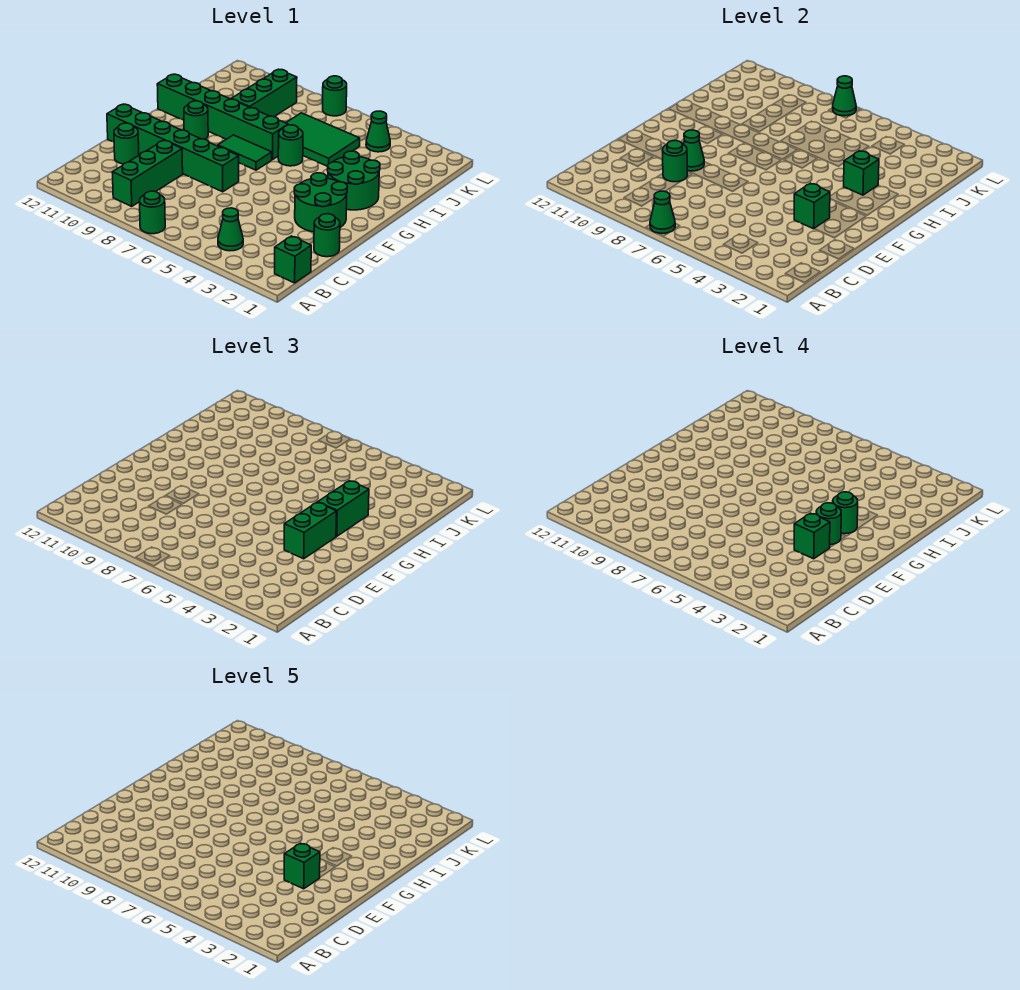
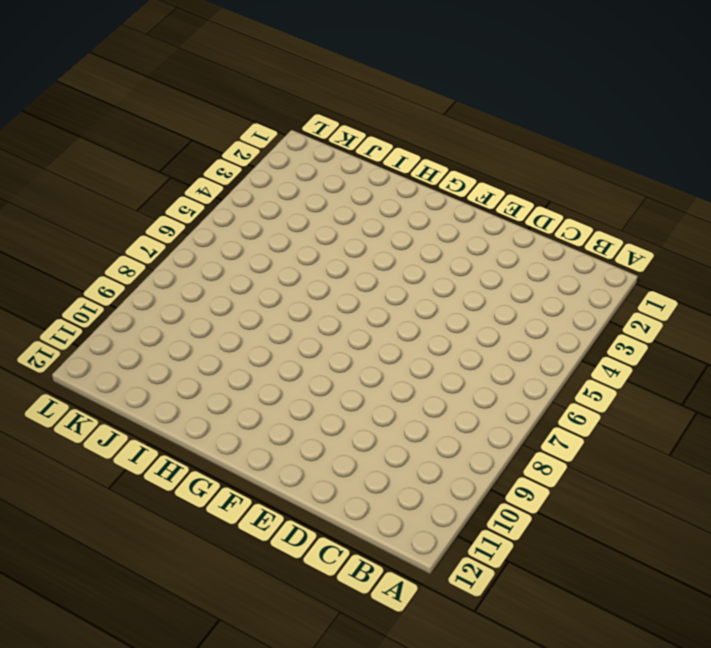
none -> green round brick A7 level 1
none -> green brick B1 level 1
none -> green cone B4 level 1

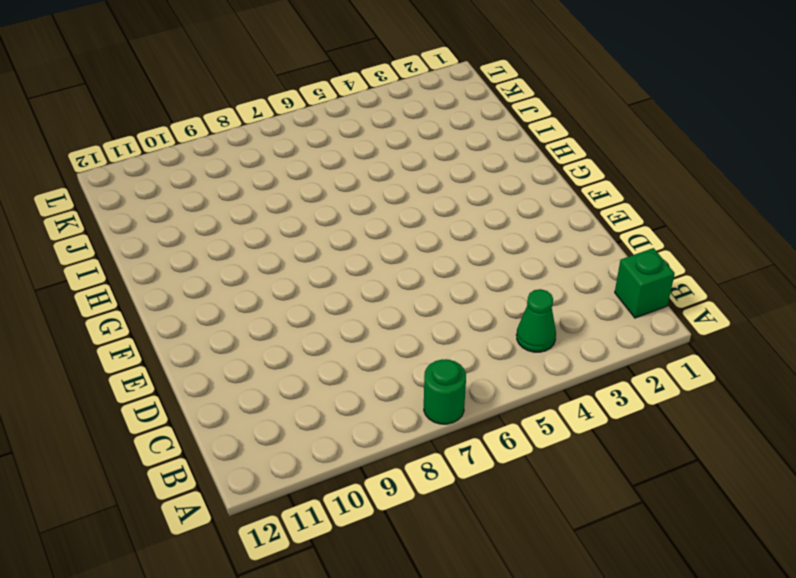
none -> green brick B9:D9 level 1
none -> green round brick D1 level 1
none -> green round brick D11 level 1

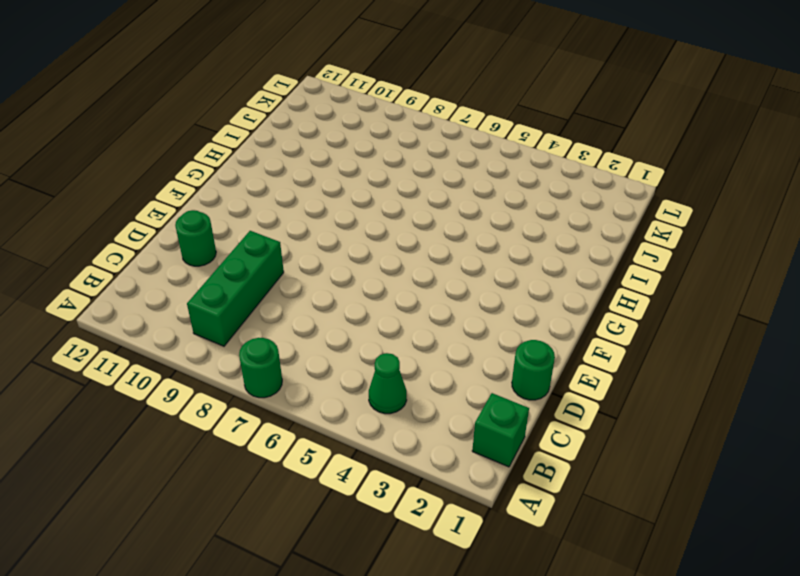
none -> green round brick E2:F3 level 1
none -> green brick E7:E12 level 1
none -> green round brick G2:H3 level 1

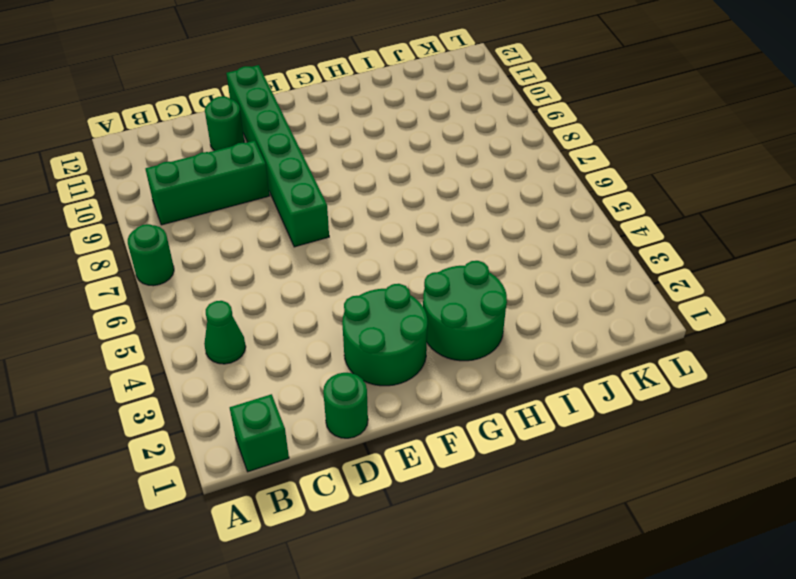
none -> green tile G7:G8 level 1
none -> green round brick G10 level 1
none -> green round brick H6 level 1

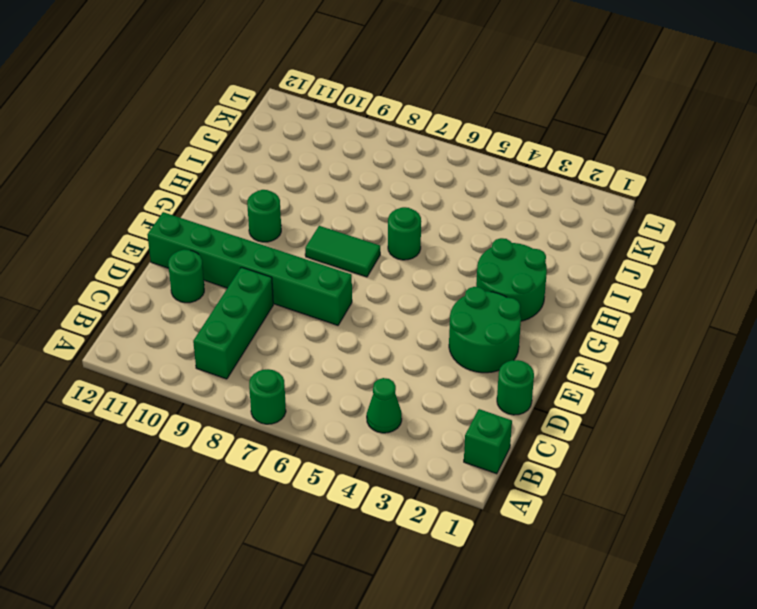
none -> green brick H7:H12 level 1
none -> green tile I5:J7 level 1
none -> green brick I9:K9 level 1

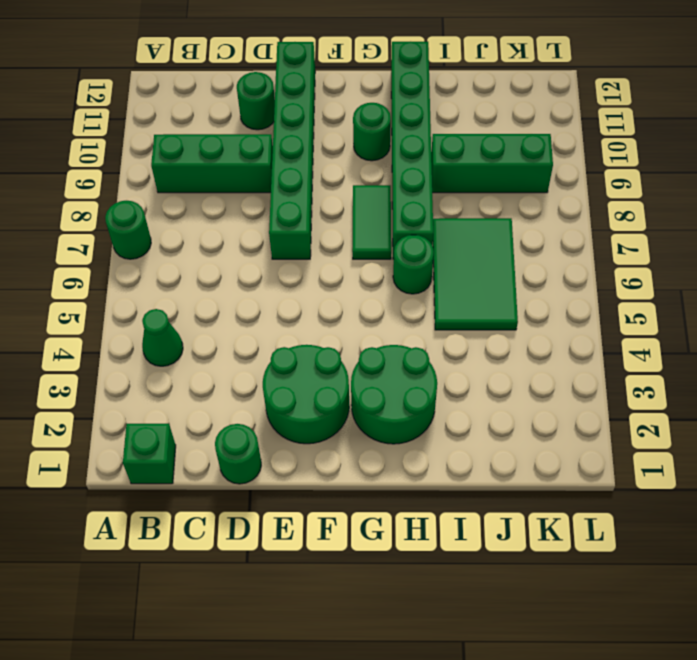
none -> green cone K4 level 1
none -> green round brick L7 level 1
none -> green cone A7 level 2

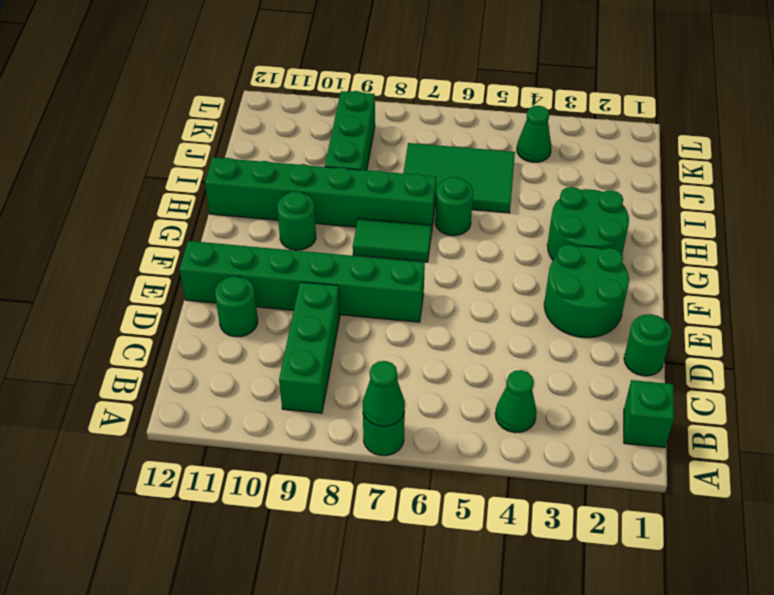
none -> green round brick L7 level 1
none -> green round brick D9 level 2
none -> green brick E3 level 2

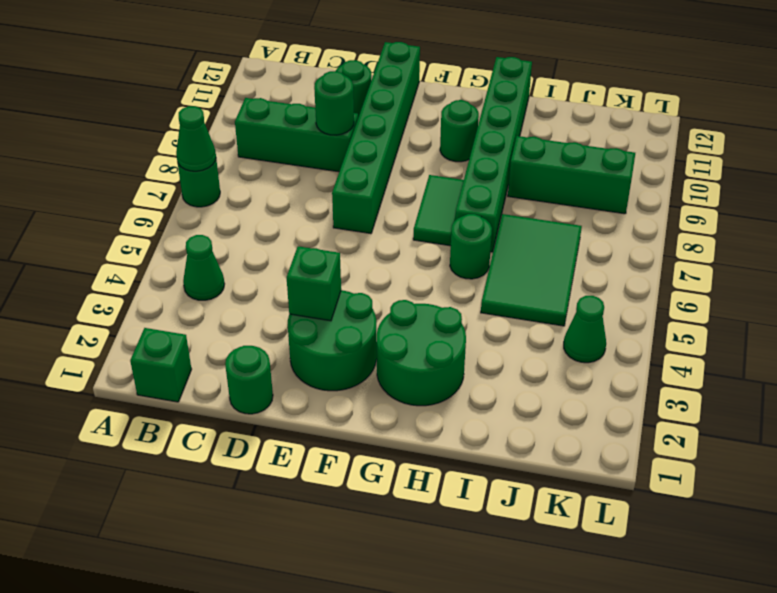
none -> green round brick L7 level 1
none -> green cone E9 level 2
none -> green brick H3 level 2

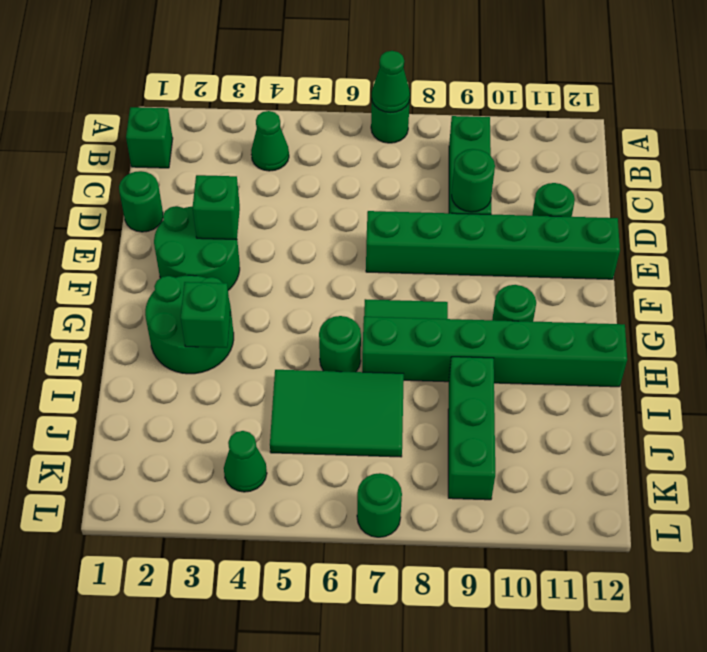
none -> green cone E9 level 2
none -> green cone L7 level 2
none -> green brick E3:F3 level 3

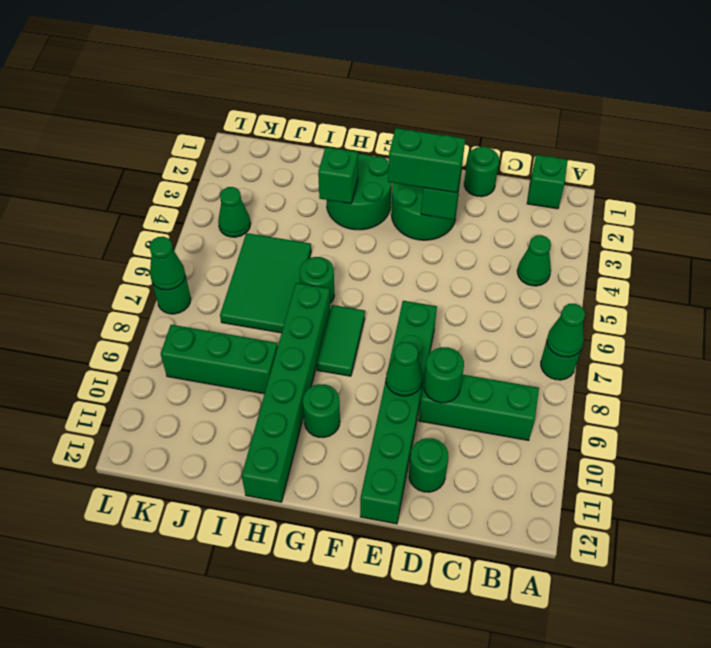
none -> green brick G3:H3 level 3
none -> green brick E3 level 4
none -> green round brick F3 level 4

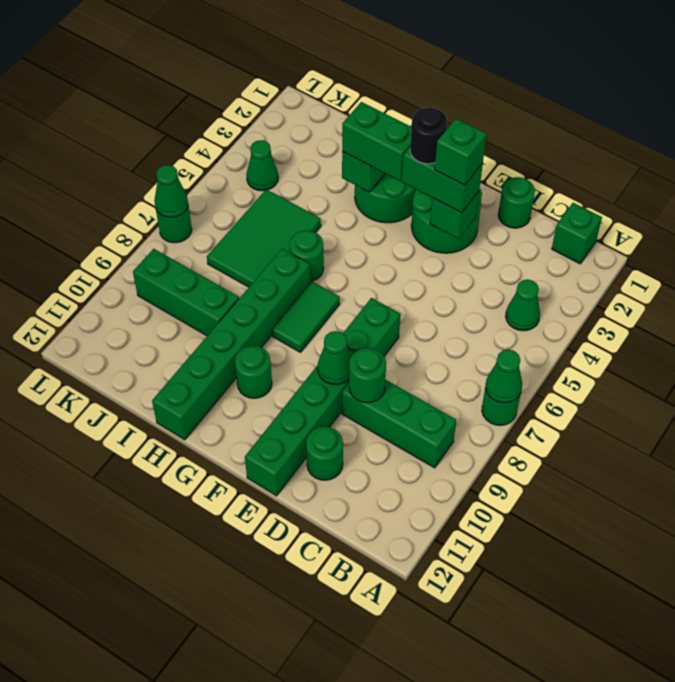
black round brick F3 level 4 -> green round brick F3 level 4
none -> green round brick G3 level 4
none -> green brick E3 level 5

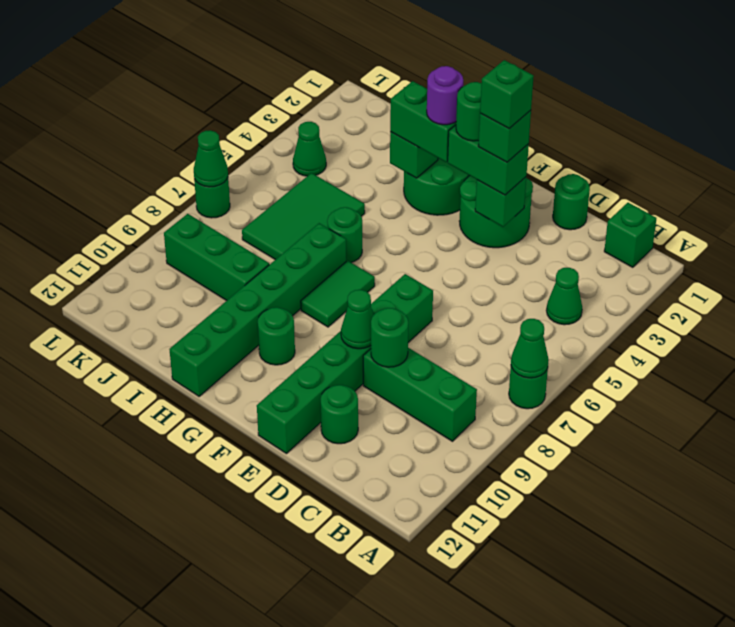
purple round brick G3 level 4 -> green round brick G3 level 4

